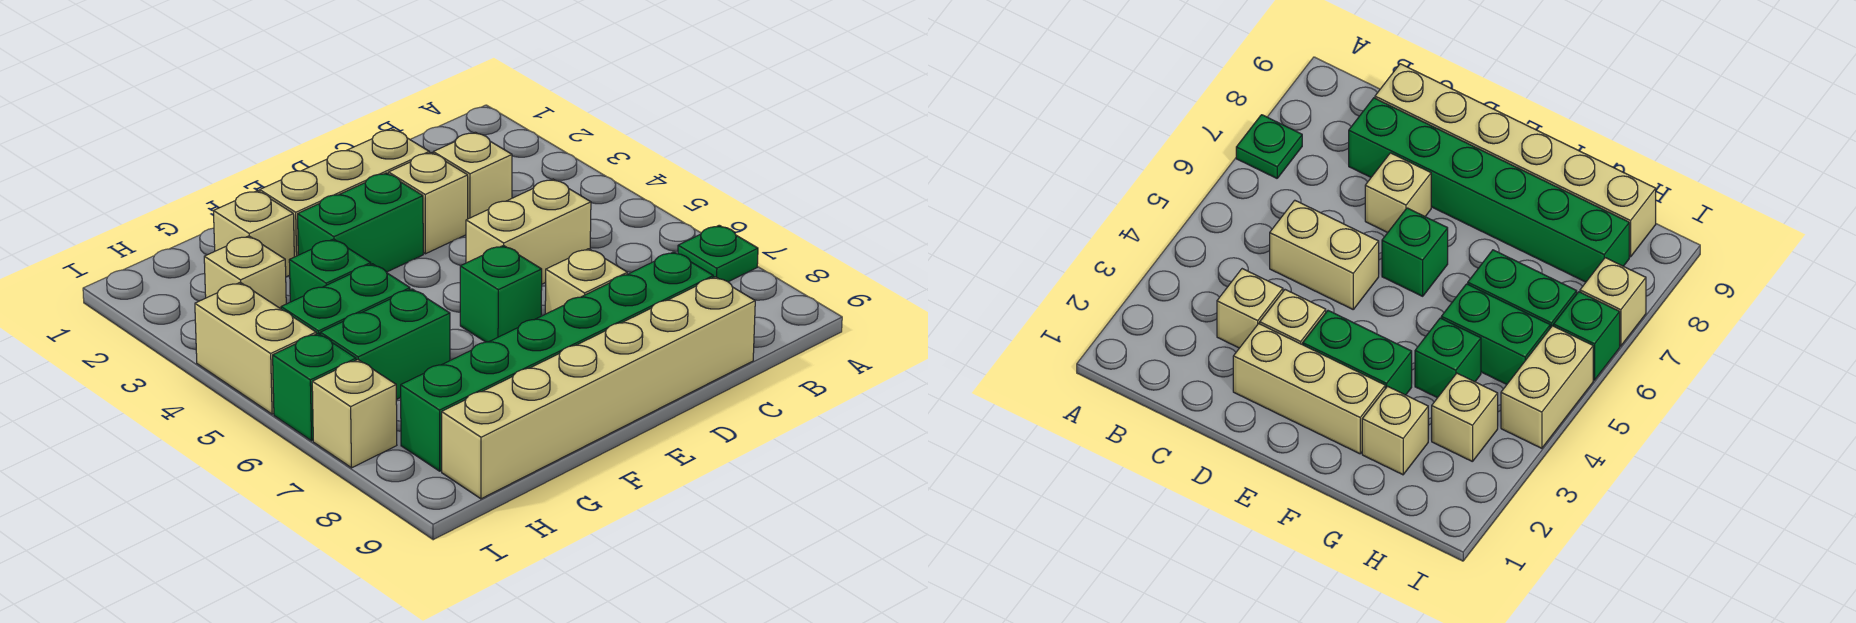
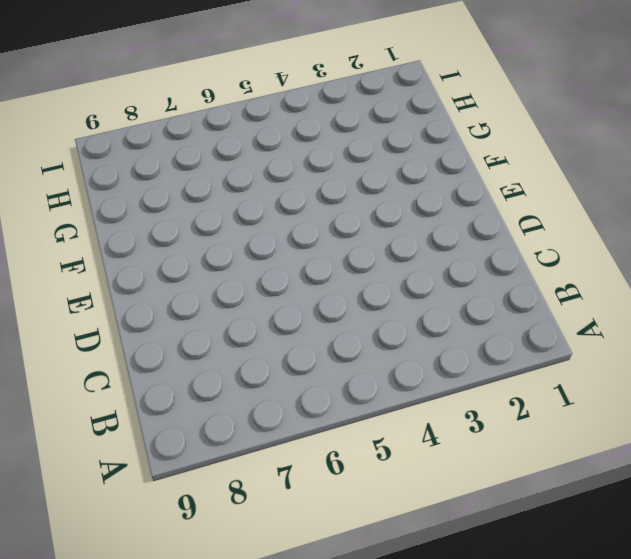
none -> green plate A7 level 1
none -> tan brick C3 level 1
none -> tan brick C5:D5 level 1

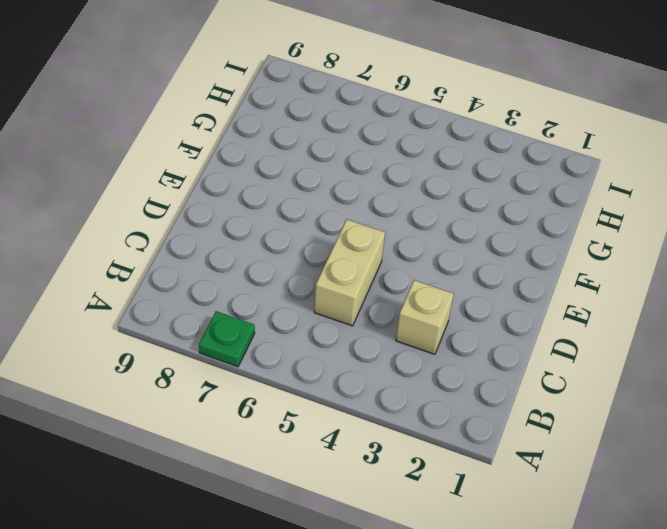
none -> green brick C8:H8 level 1
none -> tan brick C9:H9 level 1
none -> tan brick D2:F2 level 1

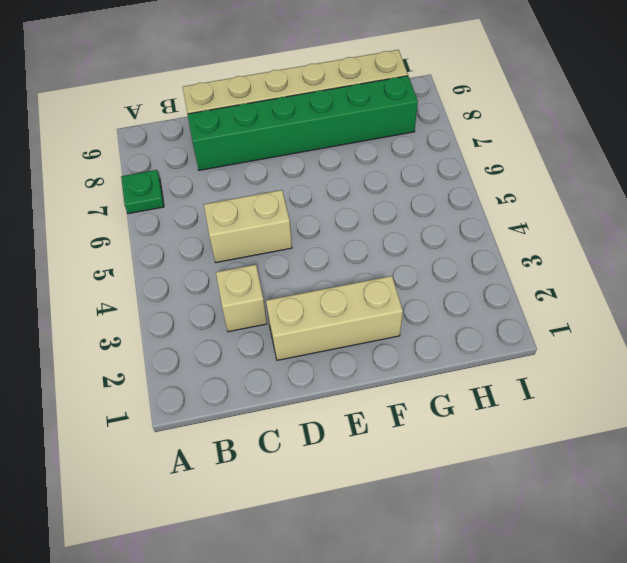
none -> tan brick D3 level 1
none -> tan brick D7 level 1
none -> green brick E3:F3 level 1

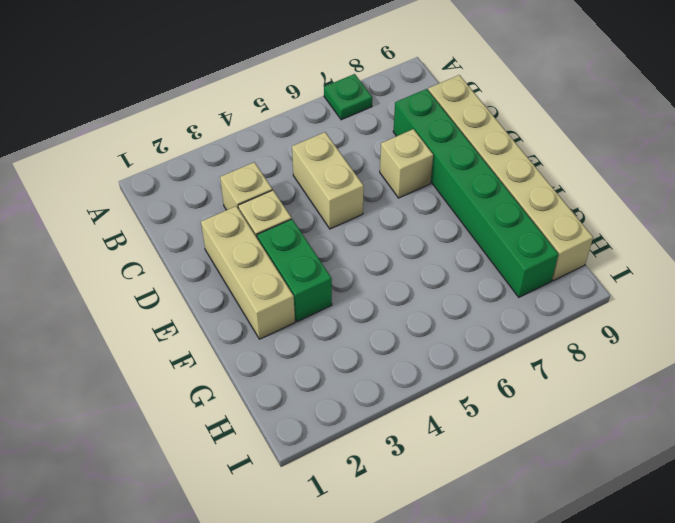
none -> green brick E6 level 1
none -> tan brick G2 level 1
none -> green brick G4 level 1

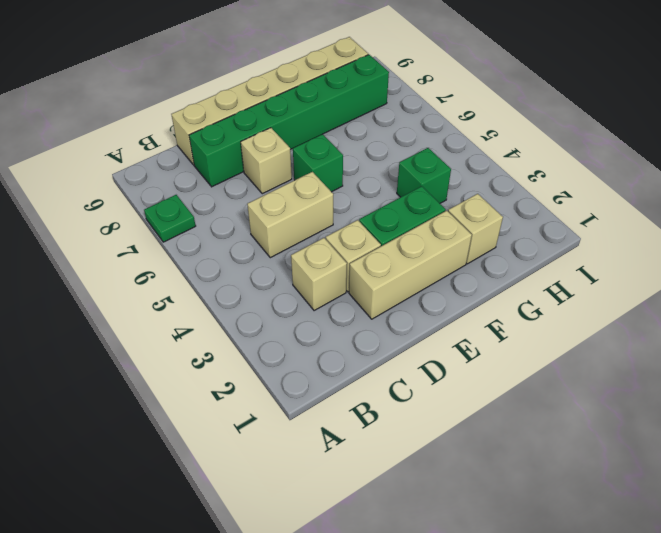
none -> green brick G5:H5 level 1
none -> green brick G6:H6 level 1
none -> tan brick H3 level 1

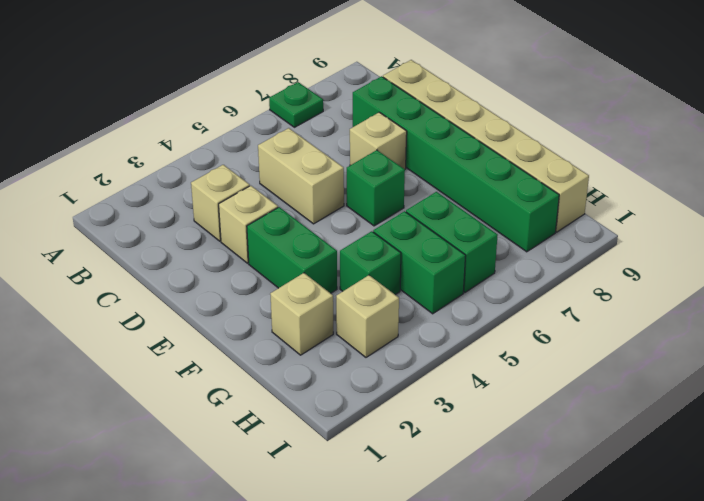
none -> tan brick D2:F2 level 1
none -> tan brick I4:I5 level 1
none -> green brick I6 level 1

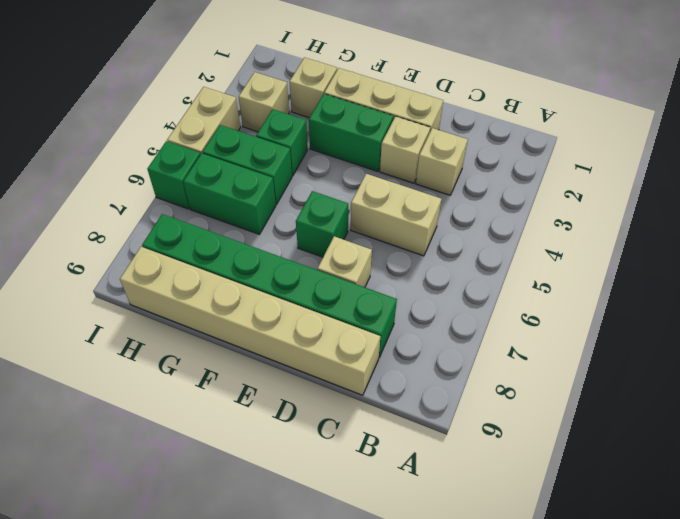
none -> green plate A7 level 1
none -> tan brick I7 level 1

